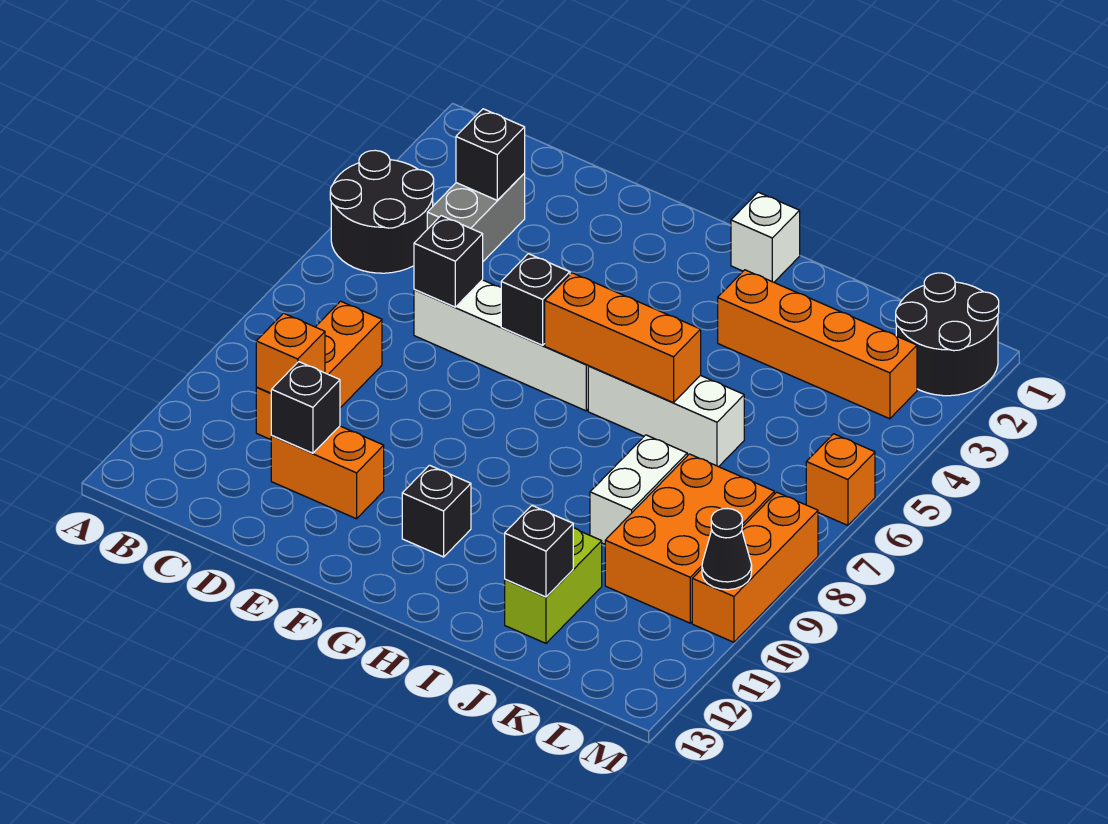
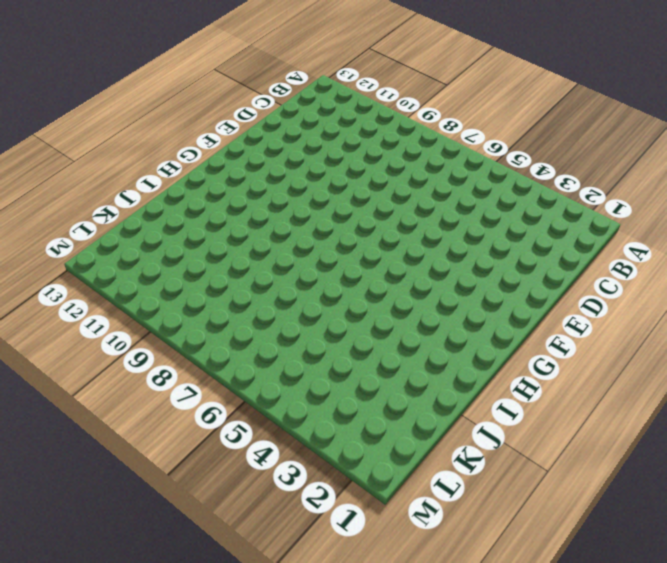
none -> black round brick A4:B5 level 1
none -> grey brick C3:C4 level 1
none -> orange brick C8:C10 level 1

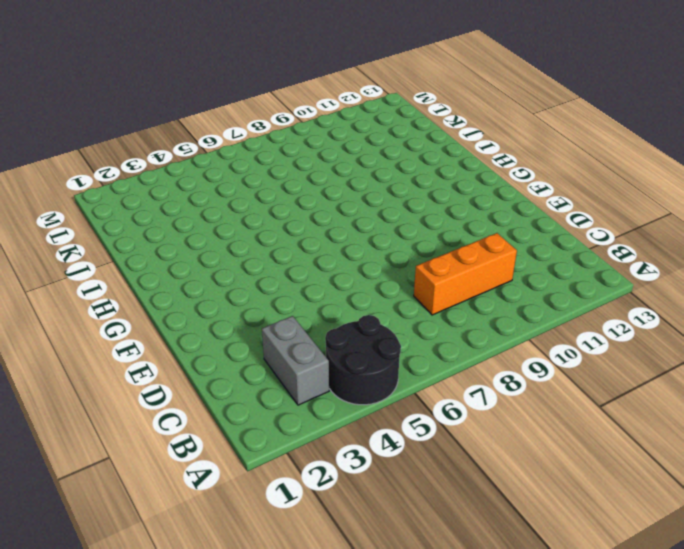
grey brick B3:C3 level 1 -> grey brick C3:C4 level 1
none -> white brick D6:G6 level 1
none -> orange brick D11:E11 level 1
none -> black brick G11 level 1

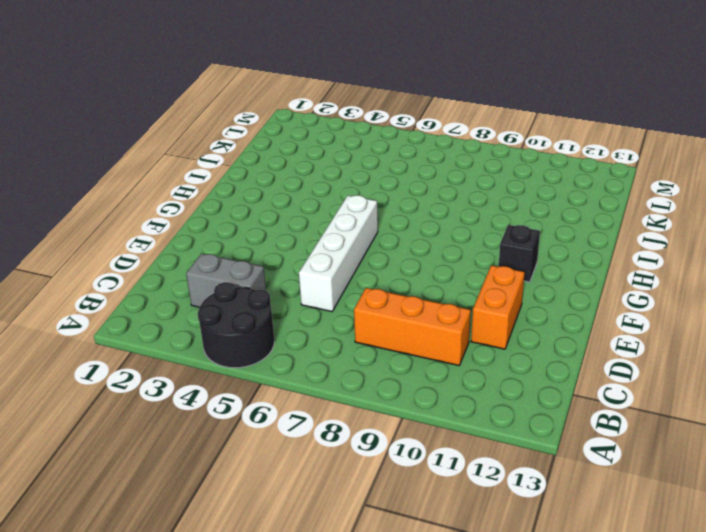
none -> white brick H1 level 1
none -> white brick H6:J6 level 1
none -> orange brick I3:L3 level 1

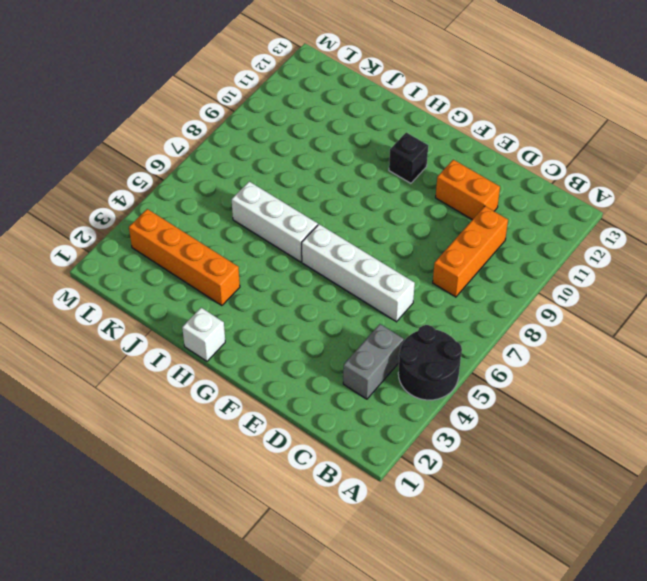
none -> white brick J8:J9 level 1
none -> lime brick J11:J12 level 1
none -> orange brick K8:L10 level 1

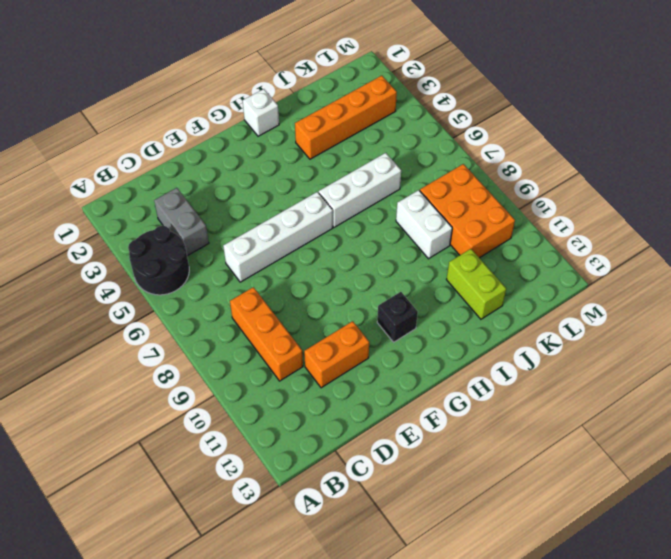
none -> black round brick L1:M2 level 1
none -> orange brick M6 level 1
none -> orange brick M8:M10 level 1

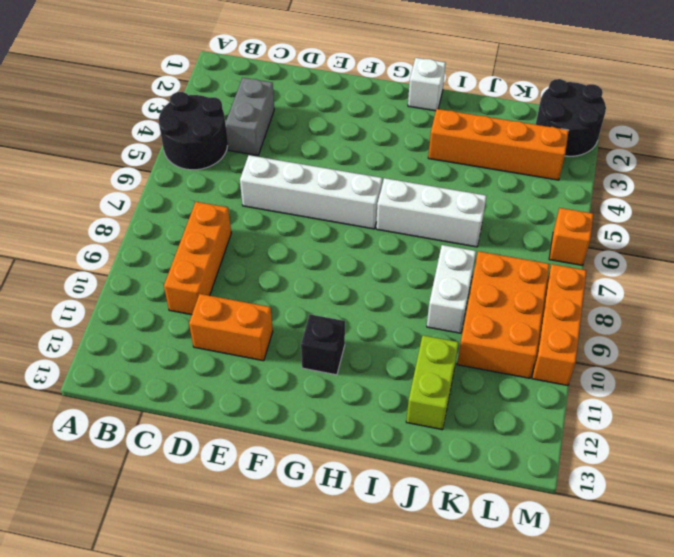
none -> black brick C3 level 2
none -> orange brick C10 level 2
none -> black brick D6 level 2

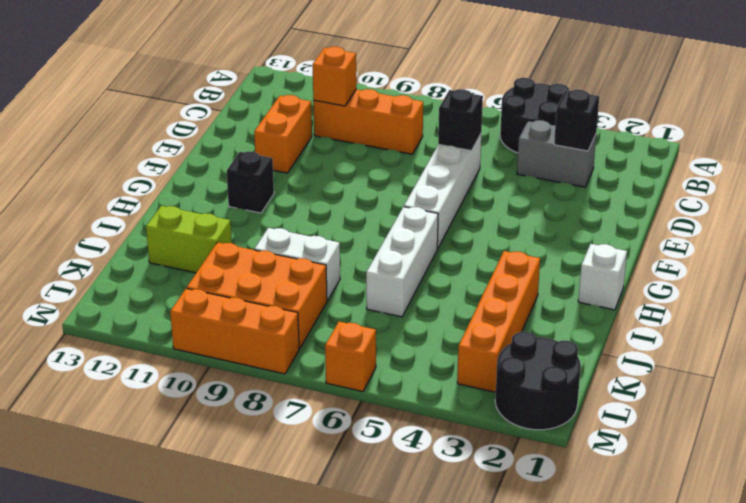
none -> black brick D11 level 2
none -> black brick F6 level 2
none -> orange brick G6:I6 level 2

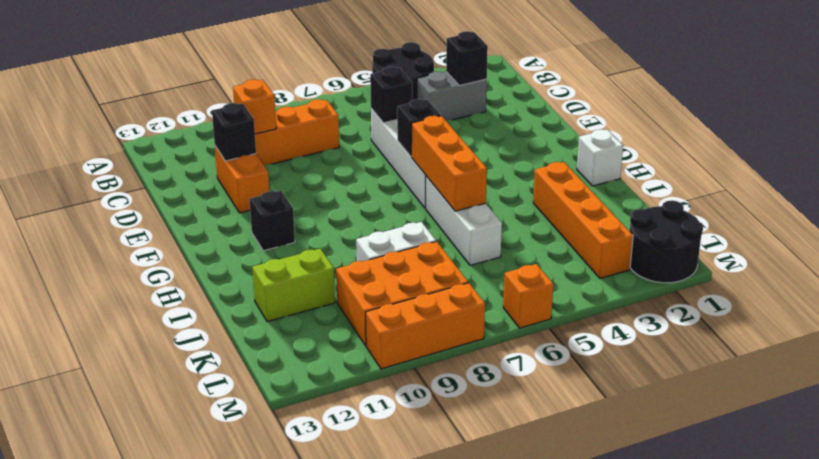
none -> black brick J12 level 2
none -> black cone M10 level 2

